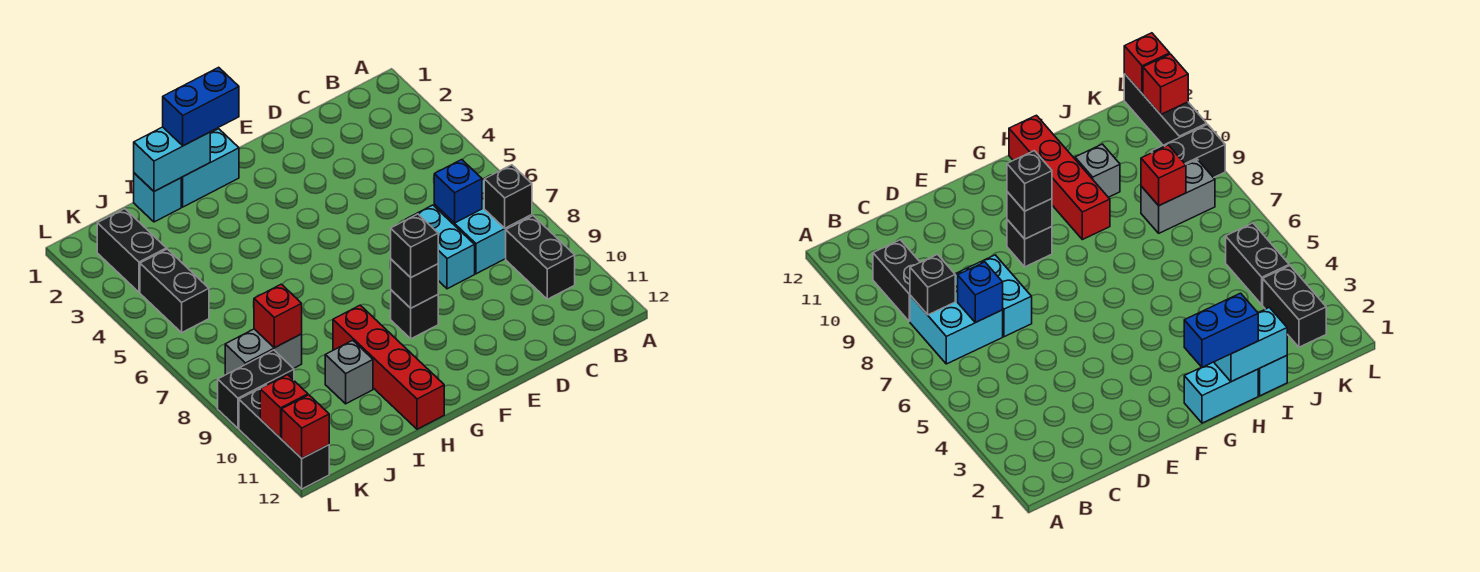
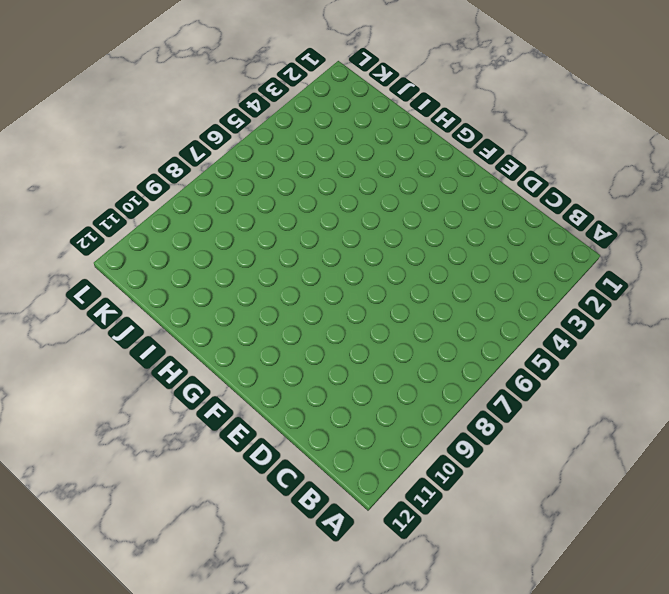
none -> cyan brick B7:C8 level 1
none -> black brick B9:B10 level 1
none -> cyan brick D7:D8 level 1

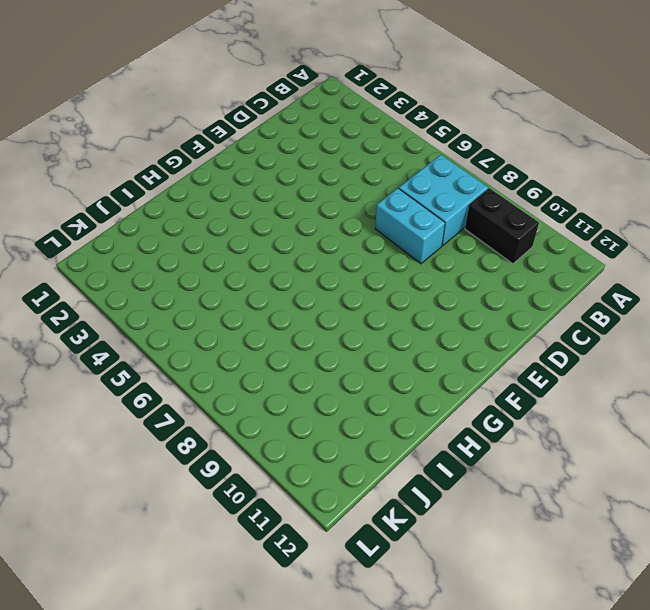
none -> black brick F9 level 1
none -> cyan brick G1:H1 level 1
none -> red brick H9:H12 level 1

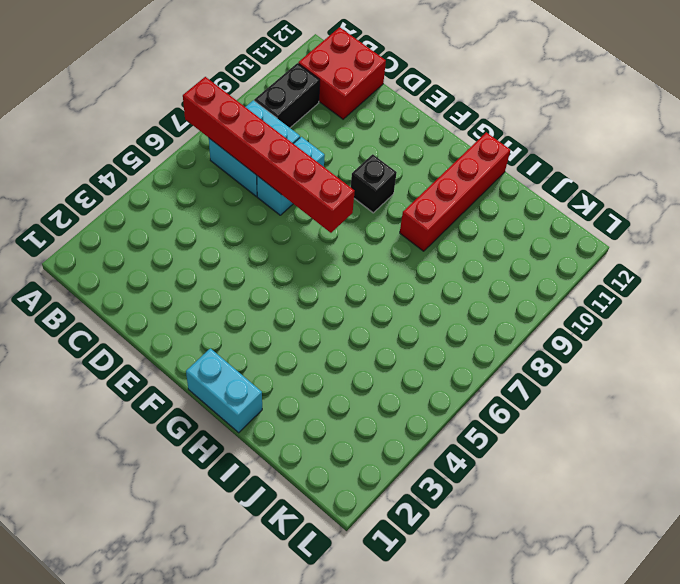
red brick A7:F7 level 2 -> blue brick C7 level 2
red brick B11:C12 level 1 -> none
none -> cyan brick I1 level 1
none -> grey brick I10 level 1
none -> grey brick J8:K8 level 1

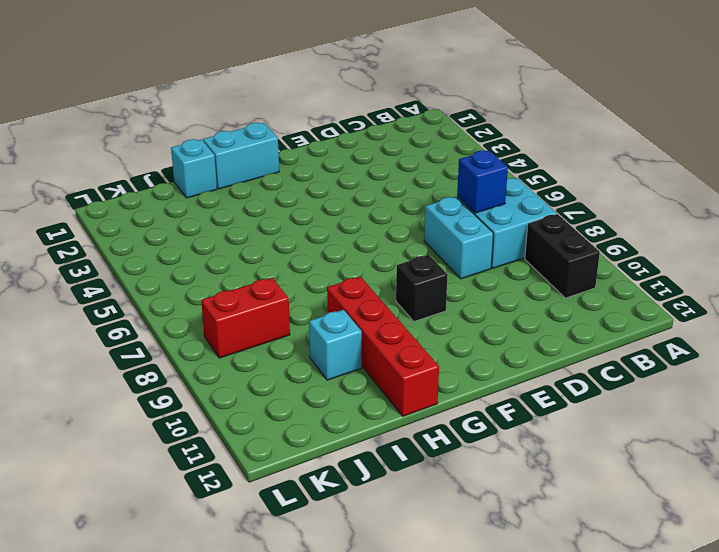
cyan brick I10 level 1 -> grey brick I10 level 1
red brick J8:K8 level 1 -> grey brick J8:K8 level 1
none -> black brick K2:K3 level 1
none -> black brick K4:K5 level 1
none -> black brick K9:L9 level 1

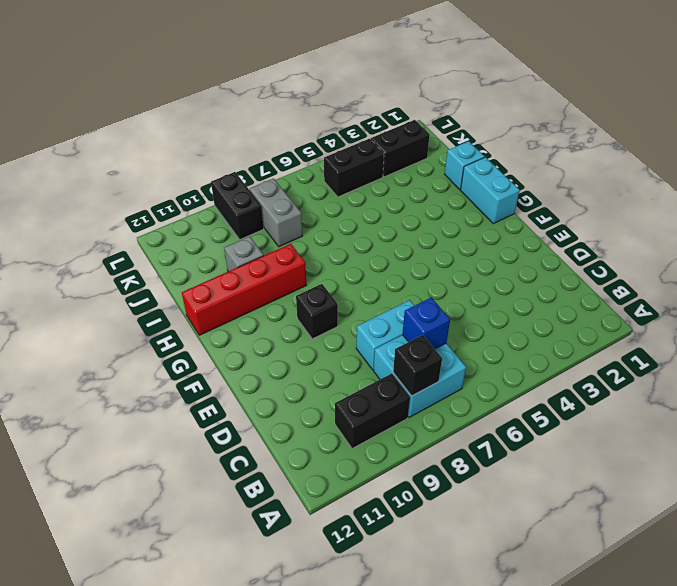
none -> black brick L10:L12 level 1
none -> black brick F9 level 2
none -> cyan brick H1:I1 level 2

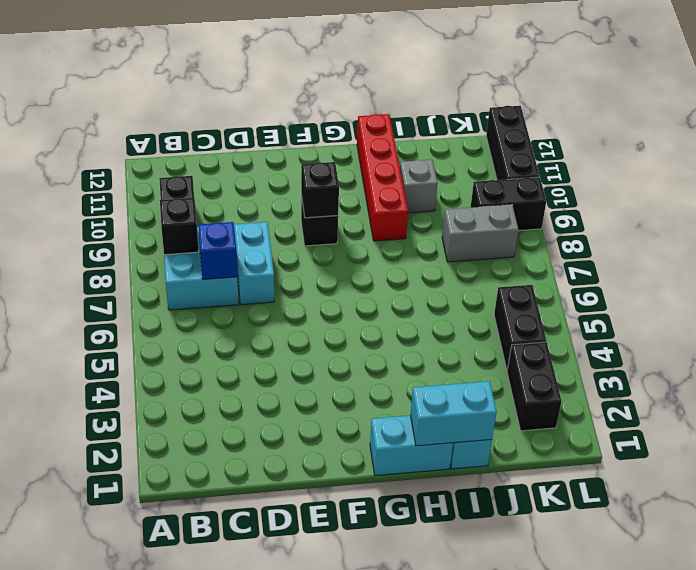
none -> red brick J8 level 2
none -> red brick L11 level 2
none -> red brick L12 level 2

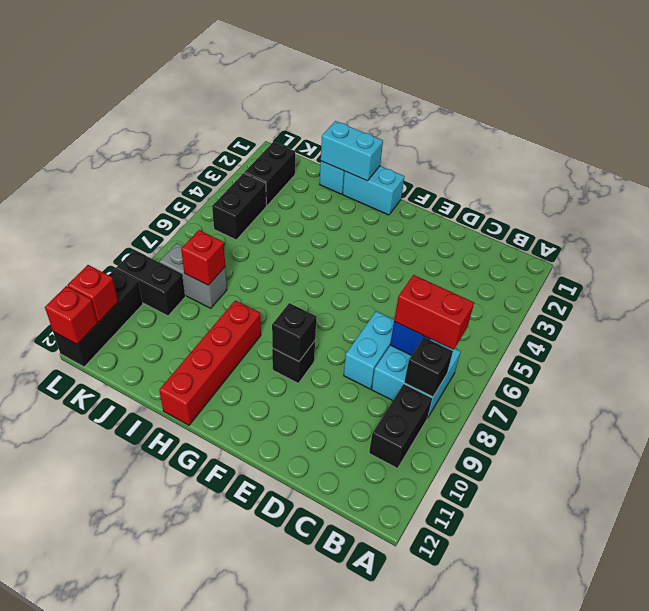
red brick B7:C7 level 3 -> none
none -> grey brick I10 level 1
none -> black brick F9 level 3
none -> blue brick G1:H1 level 3

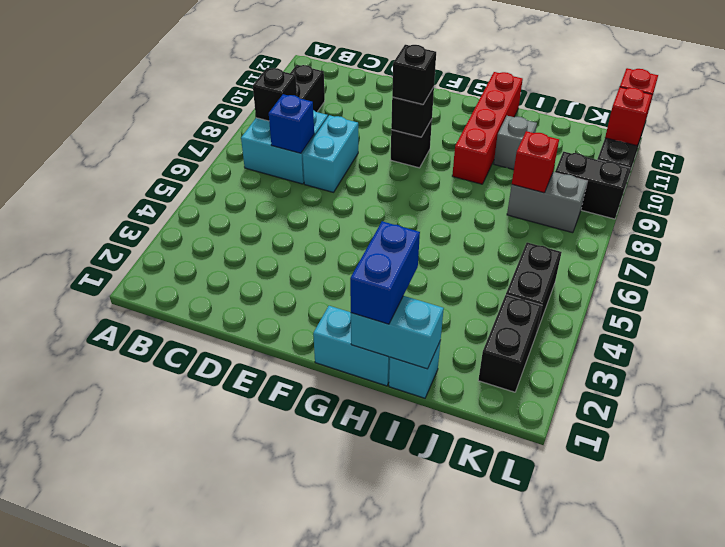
blue brick H1:H2 level 3 -> blue brick G1:H1 level 3

